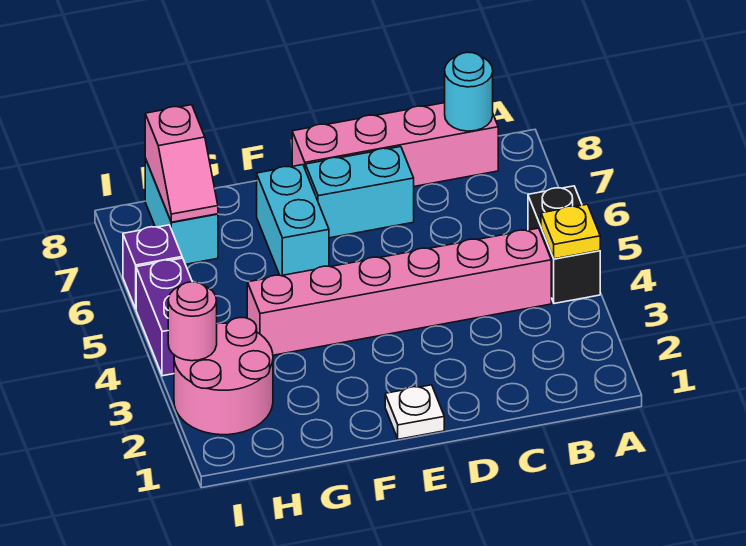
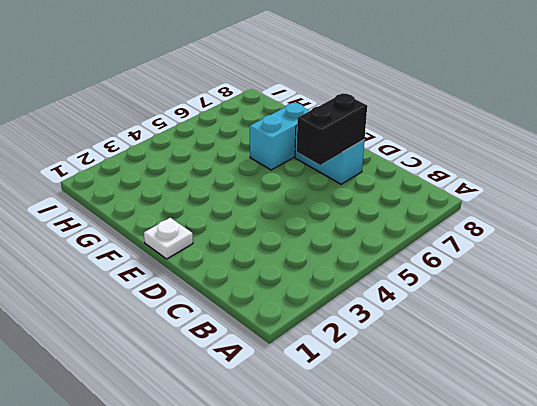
black brick D6:D7 level 2 -> black brick A4:A5 level 1
none -> pink brick B4:G4 level 1
none -> pink brick B8:E8 level 1
none -> pink round brick H2:I3 level 1

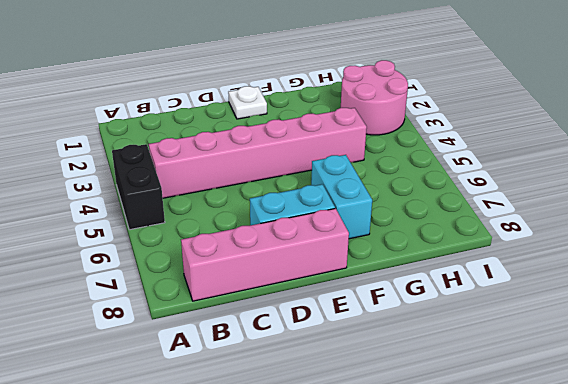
none -> cyan brick H7:H8 level 1
none -> purple brick I4:I5 level 1
none -> purple brick I6 level 1

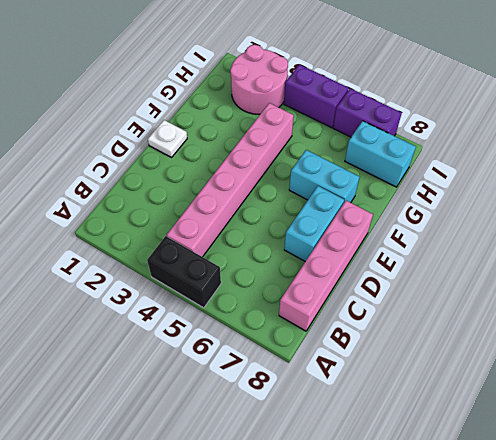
purple brick I6:I7 level 1 -> purple brick I6 level 1
none -> yellow plate A4 level 2
none -> cyan round brick B8 level 2
none -> pink slope H7:H8 level 2 top 8

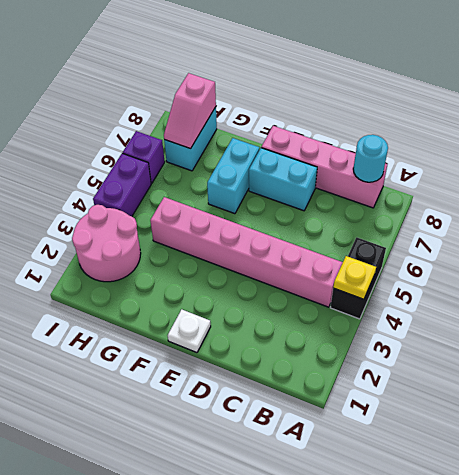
none -> pink round brick I3 level 2

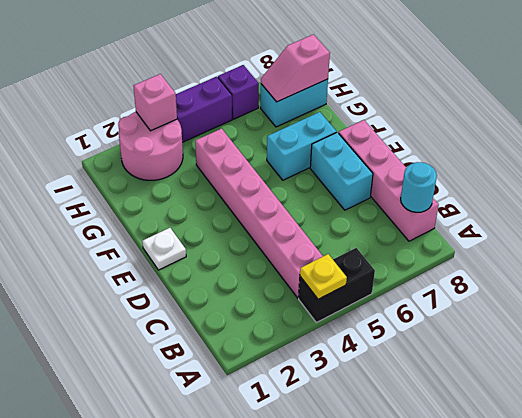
pink brick I3 level 2 -> pink round brick I3 level 2

